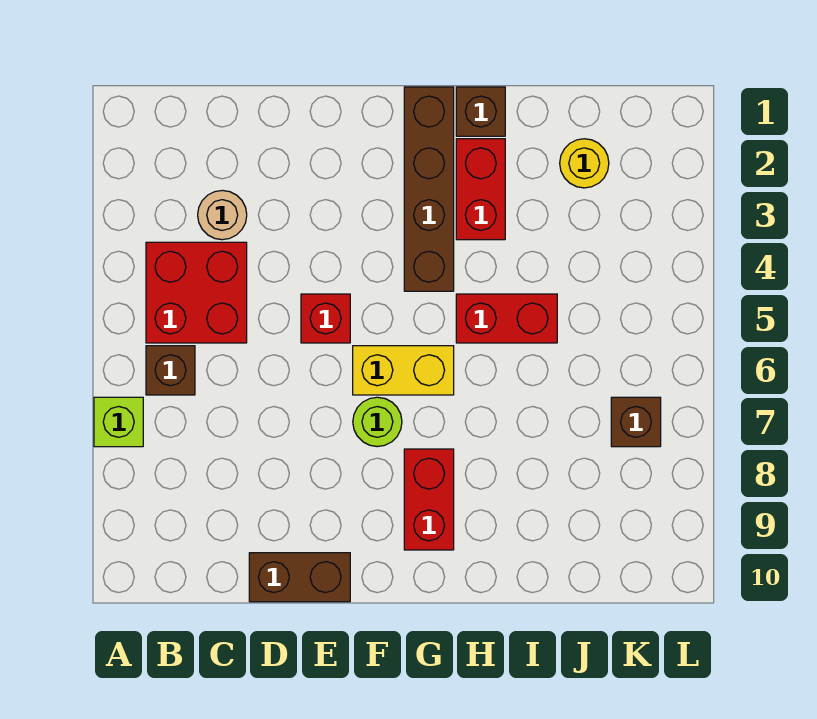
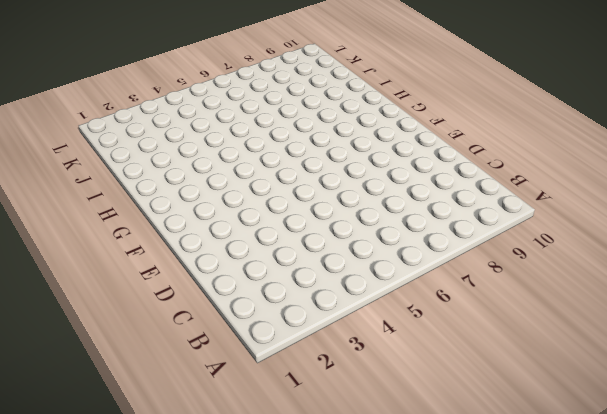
none -> lime brick A7 level 1
none -> red brick B4:C5 level 1
none -> brown brick B6 level 1

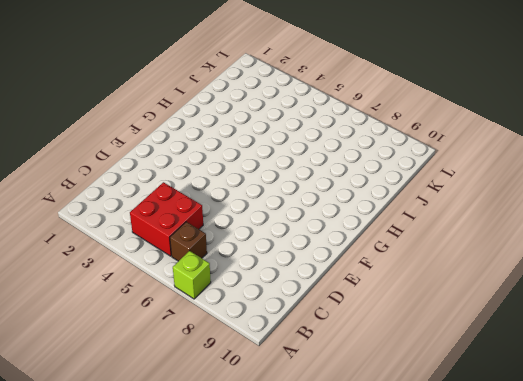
none -> tan round brick C3 level 1
none -> brown brick D10:E10 level 1
none -> red brick E5 level 1

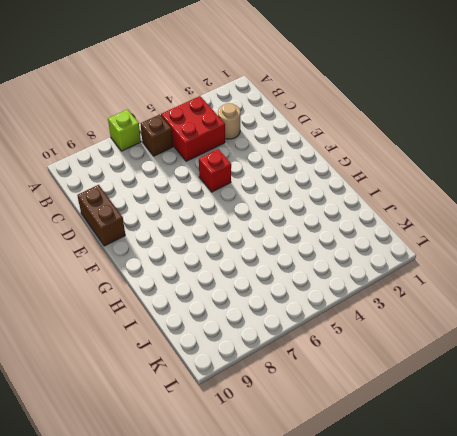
none -> yellow brick F6:G6 level 1
none -> lime round brick F7 level 1
none -> brown brick G1:G4 level 1

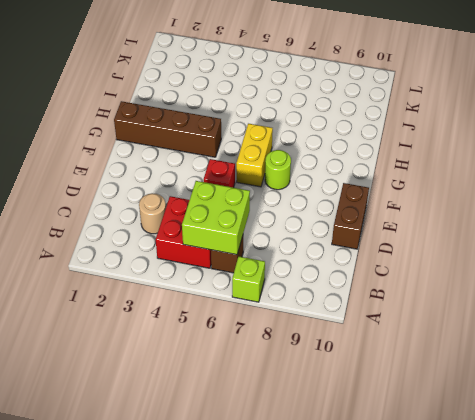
lime brick B5:C6 level 2 -> none
none -> red brick G8:G9 level 1
none -> brown brick H1 level 1
none -> red brick H2:H3 level 1

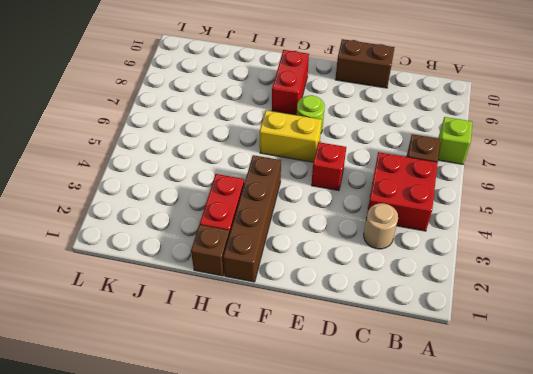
none -> red brick H5:I5 level 1
none -> yellow round brick J2 level 1
none -> brown brick K7 level 1

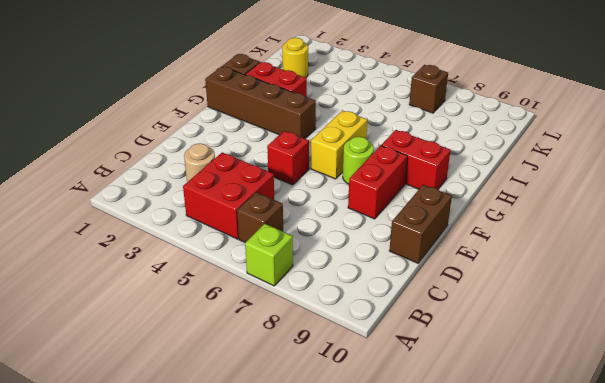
red brick E8:F8 level 1 -> red brick H5:I5 level 1

